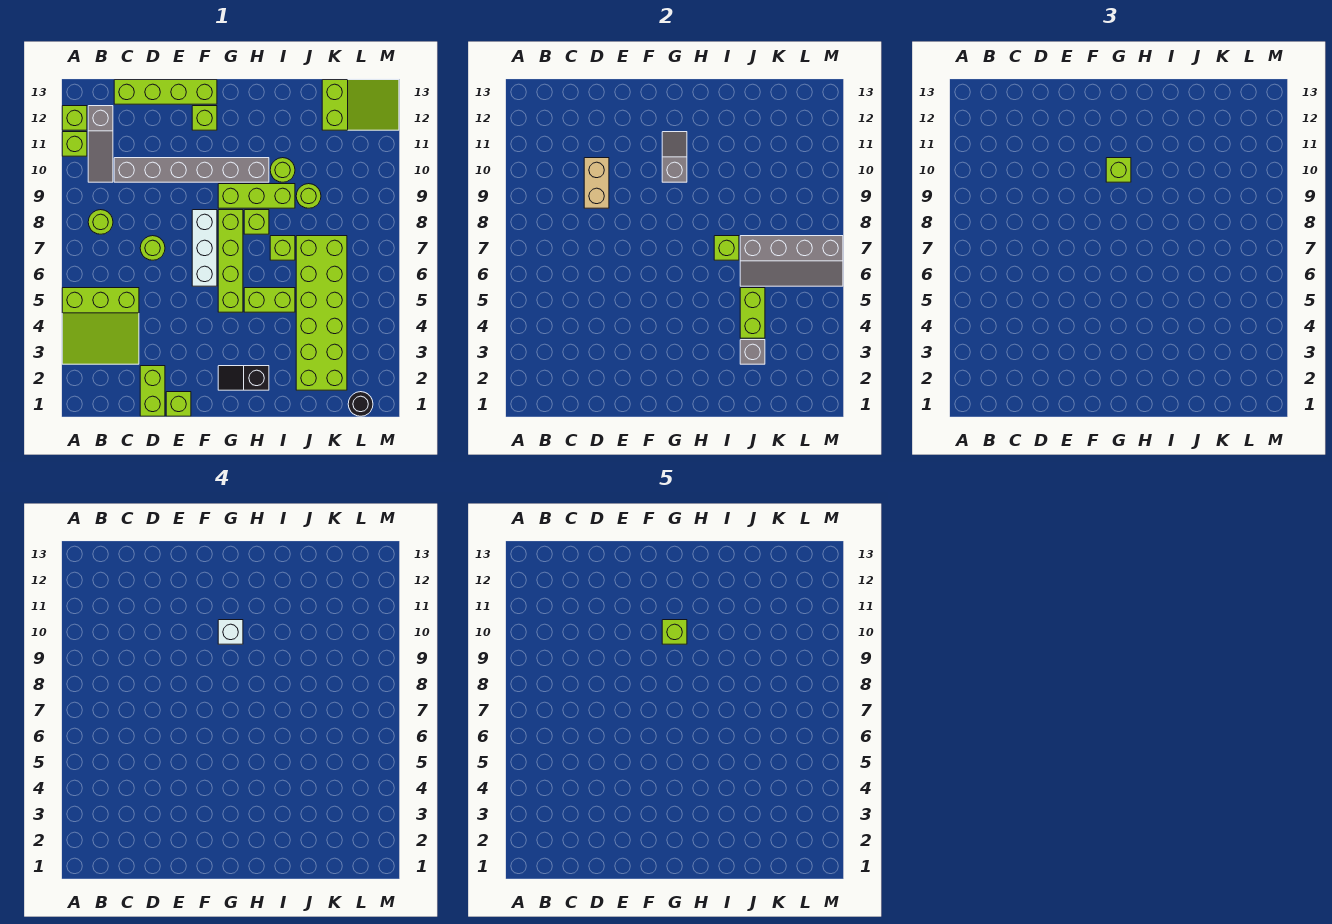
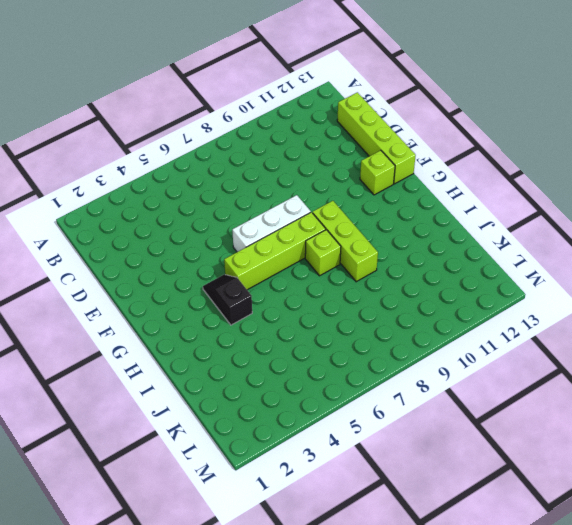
black slope G4:H4 level 1 top H -> black slope G2:H2 level 1 top H
none -> lime slope A3:C5 level 1 top 5
none -> lime brick A11 level 1
none -> lime brick A12 level 1
none -> lime round brick B8 level 1

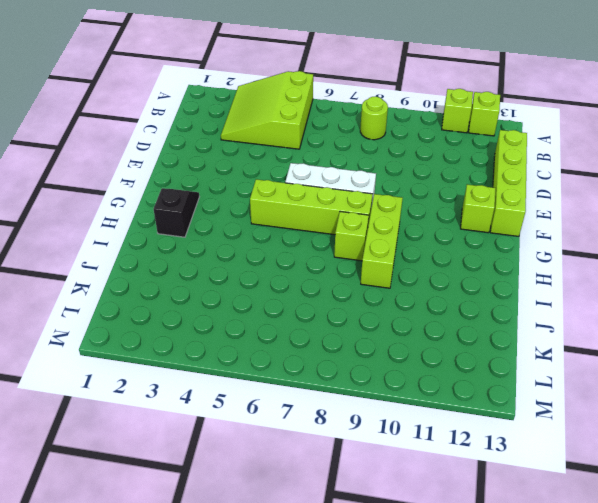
none -> grey slope B10:B12 level 1 top 12
none -> grey brick C10:H10 level 1
none -> lime brick D1:D2 level 1
none -> lime round brick D7 level 1

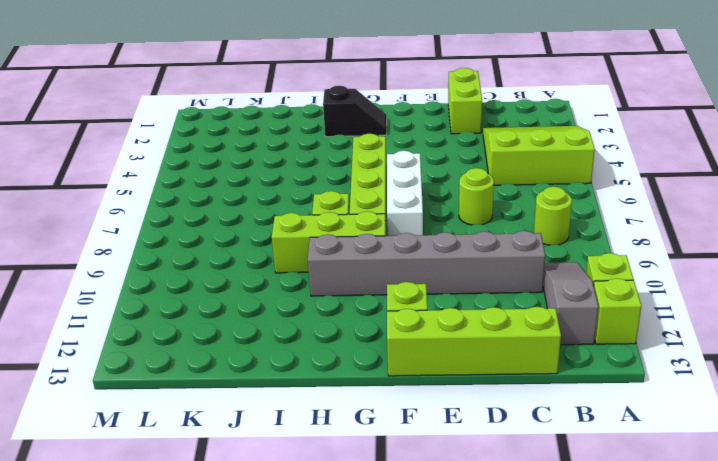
none -> lime brick E1 level 1
none -> lime brick H5:I5 level 1
none -> lime brick I7 level 1
none -> lime round brick I10 level 1

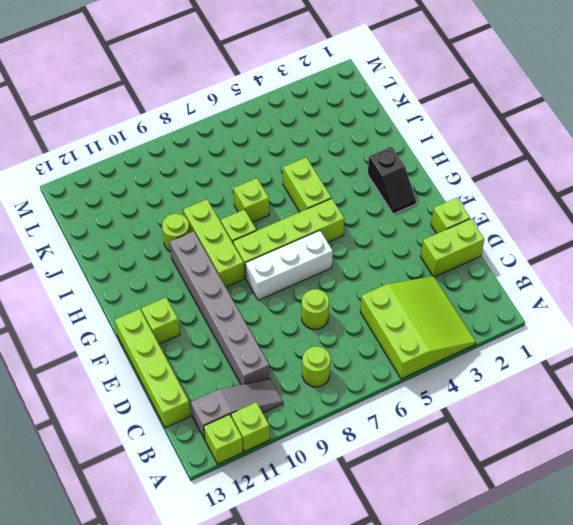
none -> lime brick J2:K7 level 1
none -> lime round brick J9 level 1
none -> lime slope K12:M13 level 1 top K
none -> black round brick L1 level 1

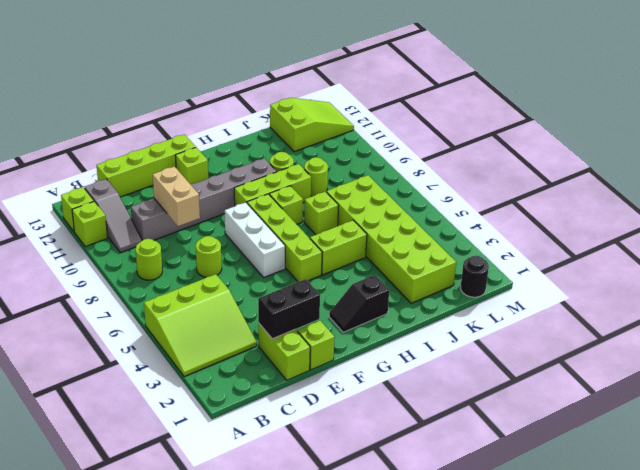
black brick D2:E2 level 2 -> none
none -> grey slope G10:G11 level 2 top 10
none -> lime brick I7 level 2
none -> grey brick J3 level 2
none -> lime brick J4:J5 level 2

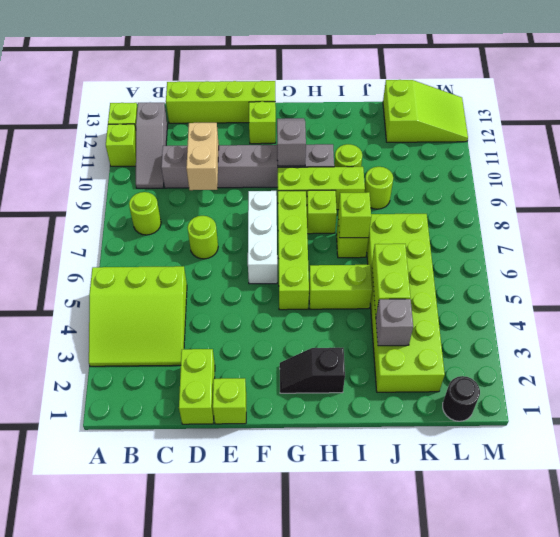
none -> grey slope J6:M7 level 2 top 7
none -> lime brick G10 level 3
none -> white brick G10 level 4
none -> lime brick G10 level 5

